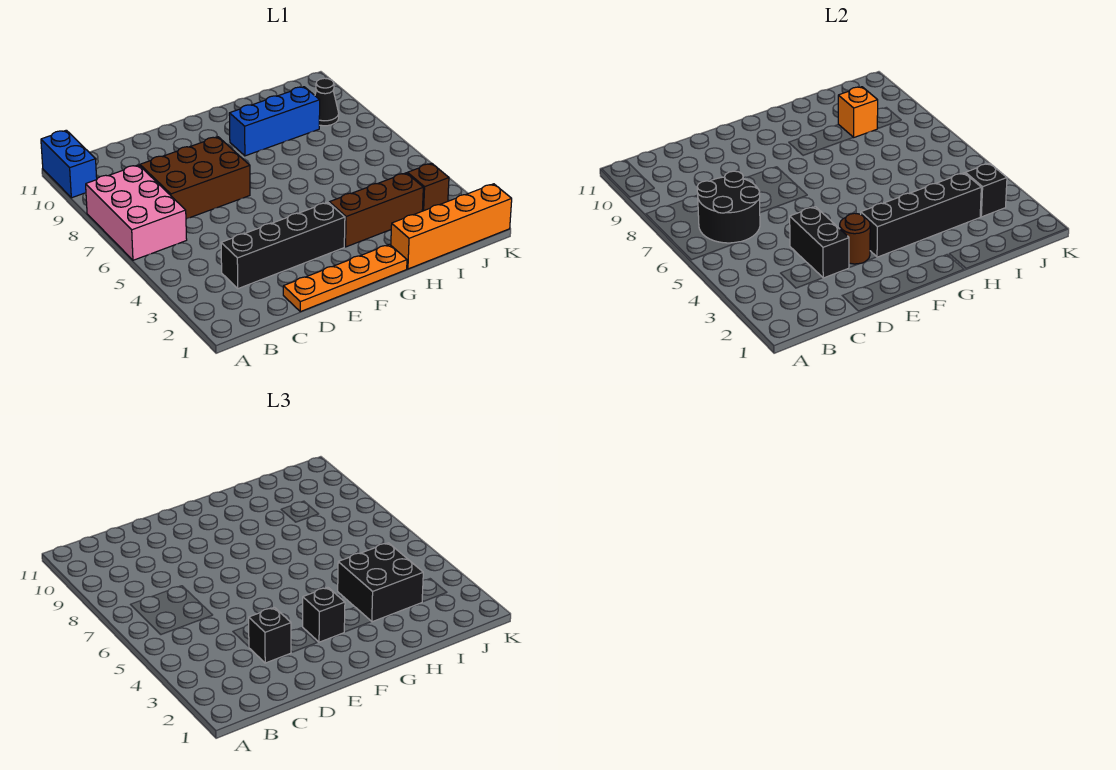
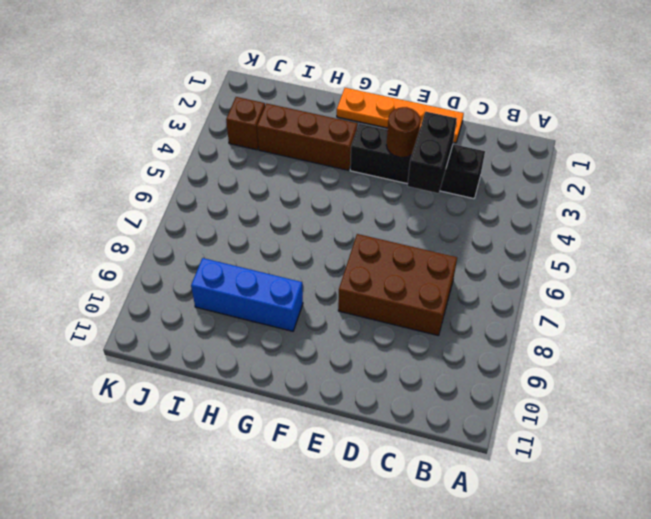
none -> pink brick A6:B8 level 1
none -> blue brick A10:A11 level 1
none -> orange brick H1:K1 level 1

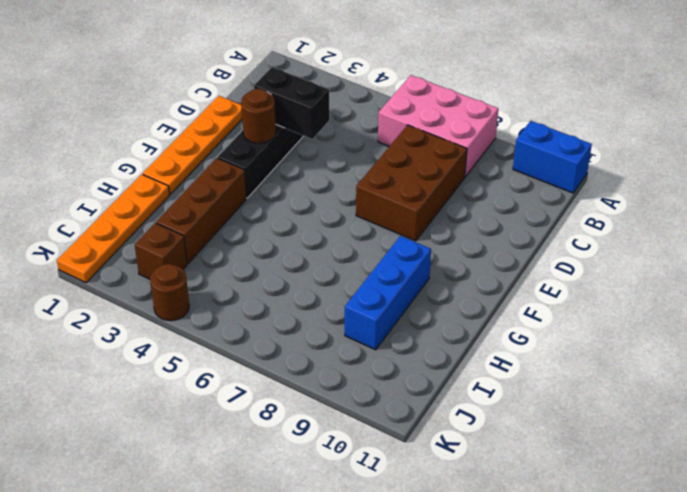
orange plate H1:K1 level 1 -> orange brick H1:K1 level 1
brown round brick K4 level 1 -> none
none -> black cone J9 level 1
none -> black round brick B6:C7 level 2
none -> black brick F3:I3 level 2

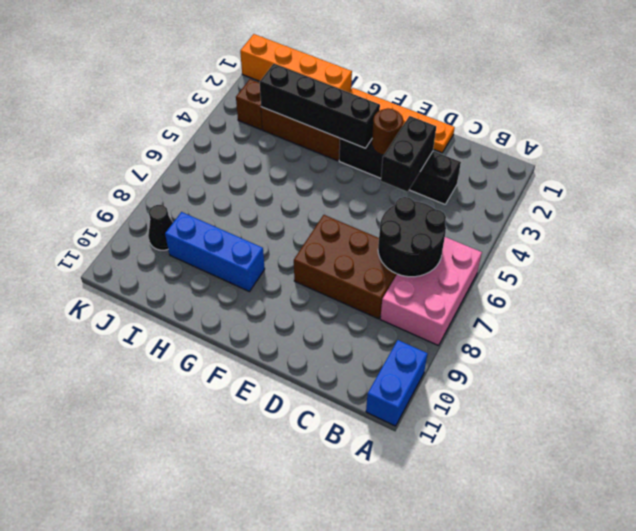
none -> orange brick I9 level 2
none -> black brick J3 level 2
none -> black brick D3 level 3

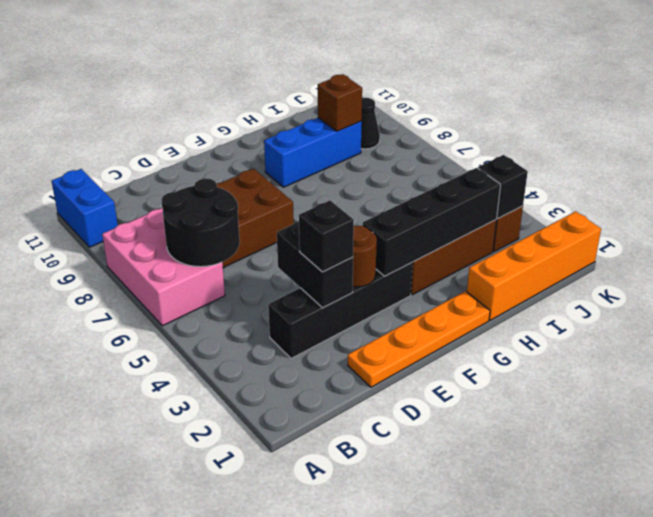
brown brick I9 level 2 -> orange brick I9 level 2
none -> black brick F3 level 3
none -> black brick H3:I4 level 3

